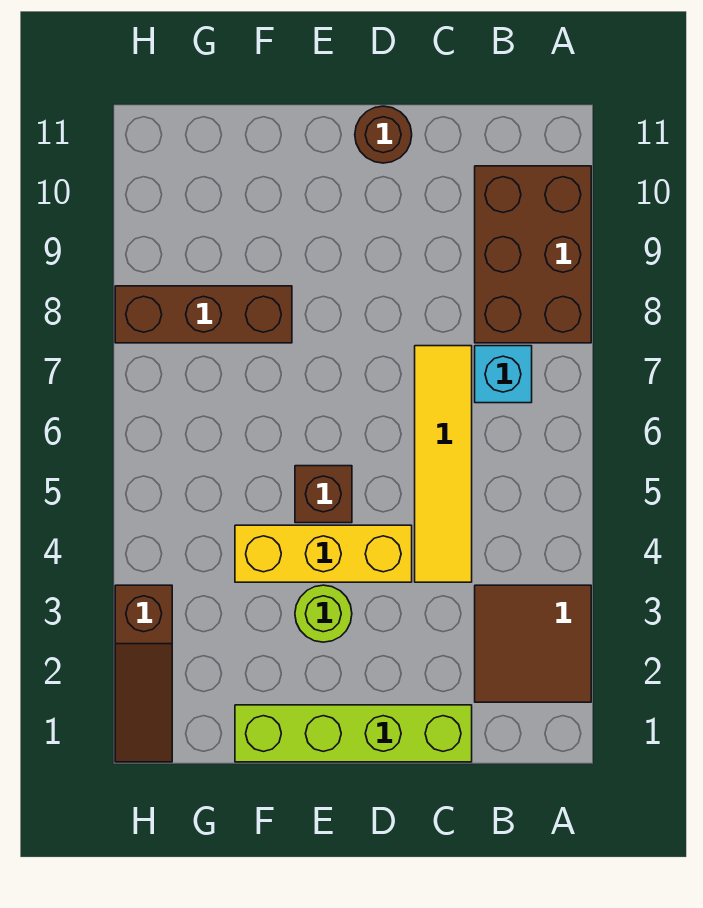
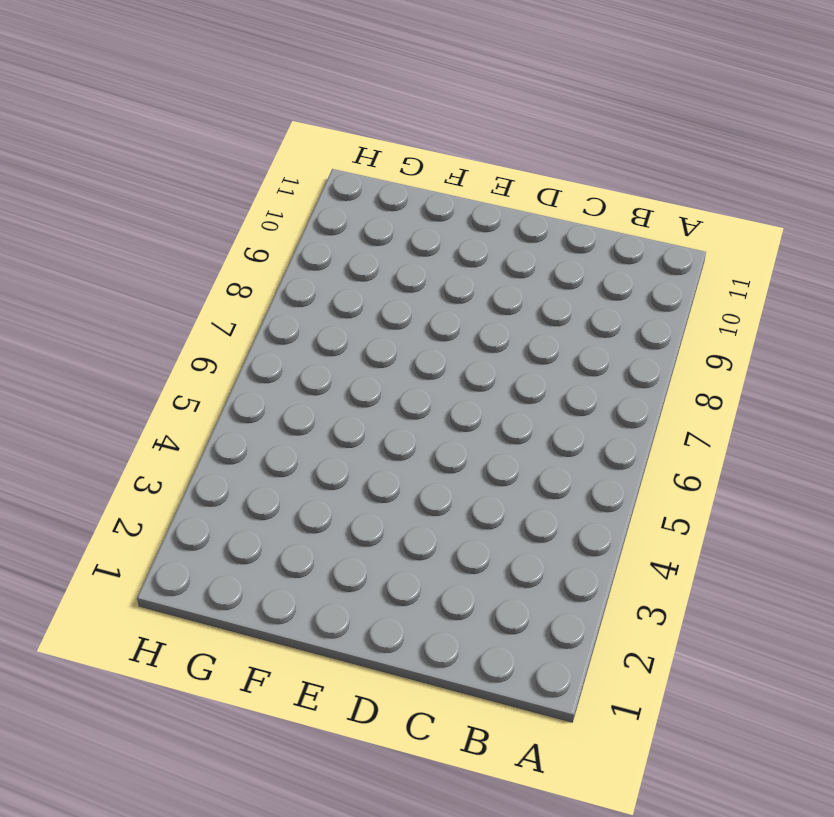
none -> brown tile A2:B3 level 1
none -> brown brick A8:B10 level 1

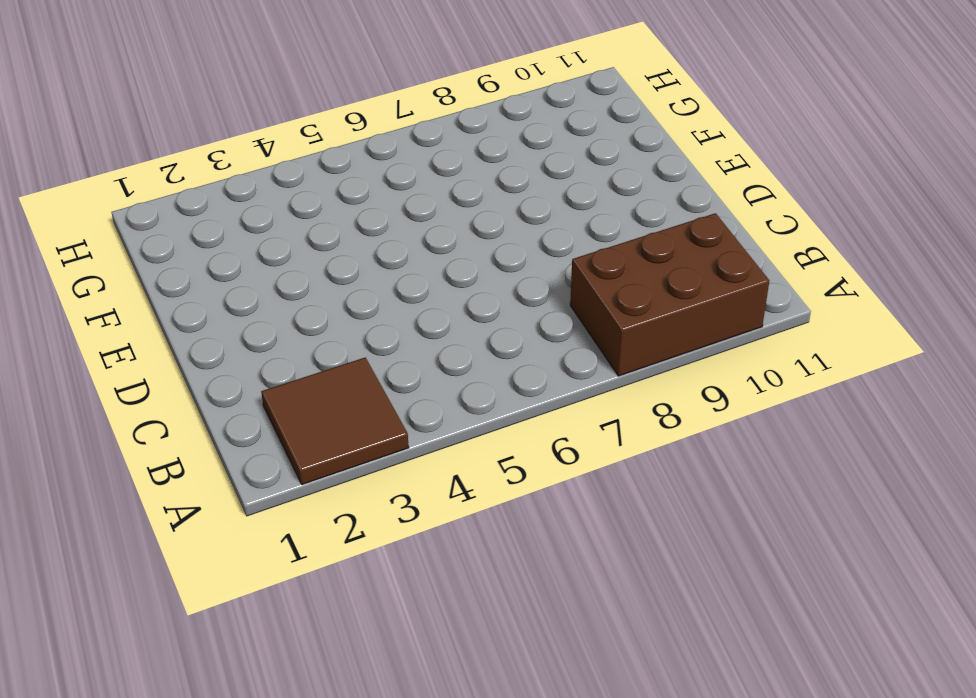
none -> cyan brick B7 level 1
none -> lime brick C1:F1 level 1

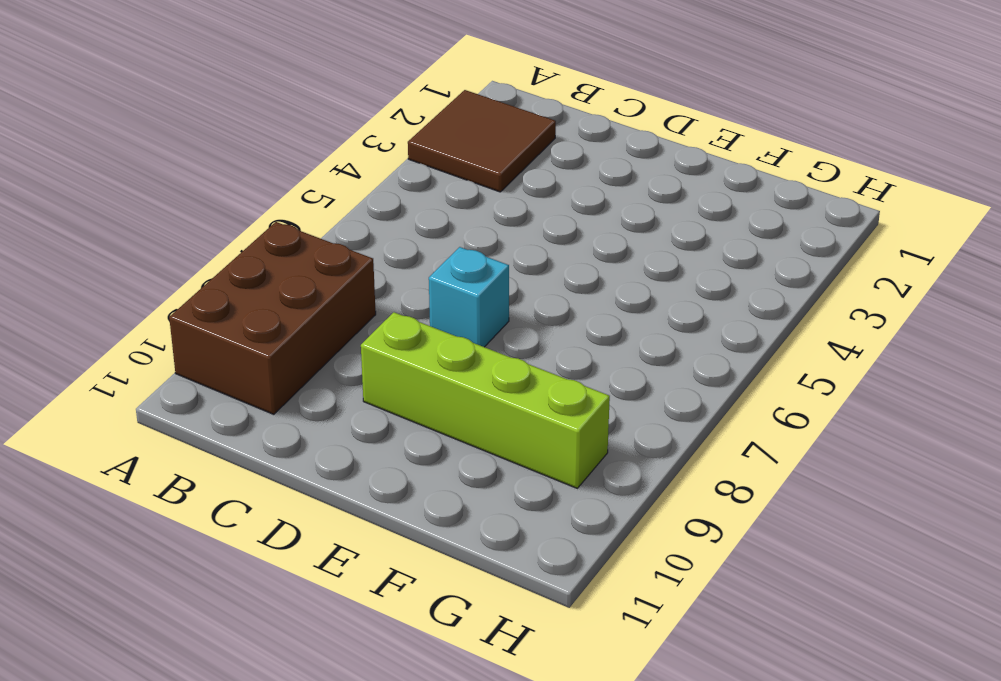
cyan brick D7 level 1 -> cyan brick B7 level 1
lime brick D9:G9 level 1 -> lime brick C1:F1 level 1
none -> yellow tile C4:C7 level 1
none -> yellow brick D4:F4 level 1

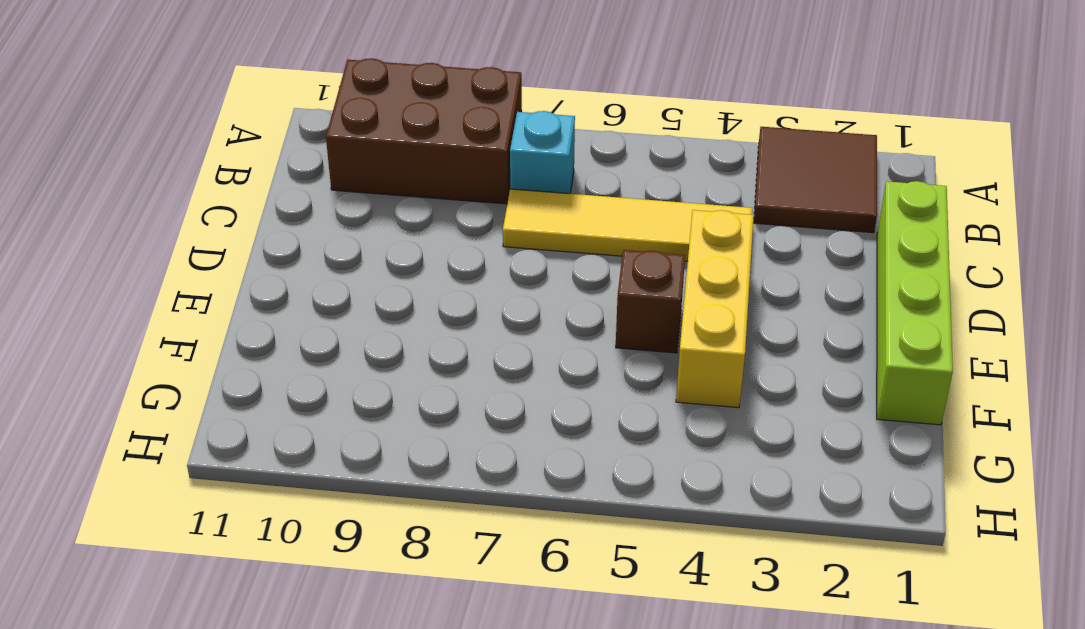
none -> brown round brick D11 level 1
none -> lime round brick E3 level 1

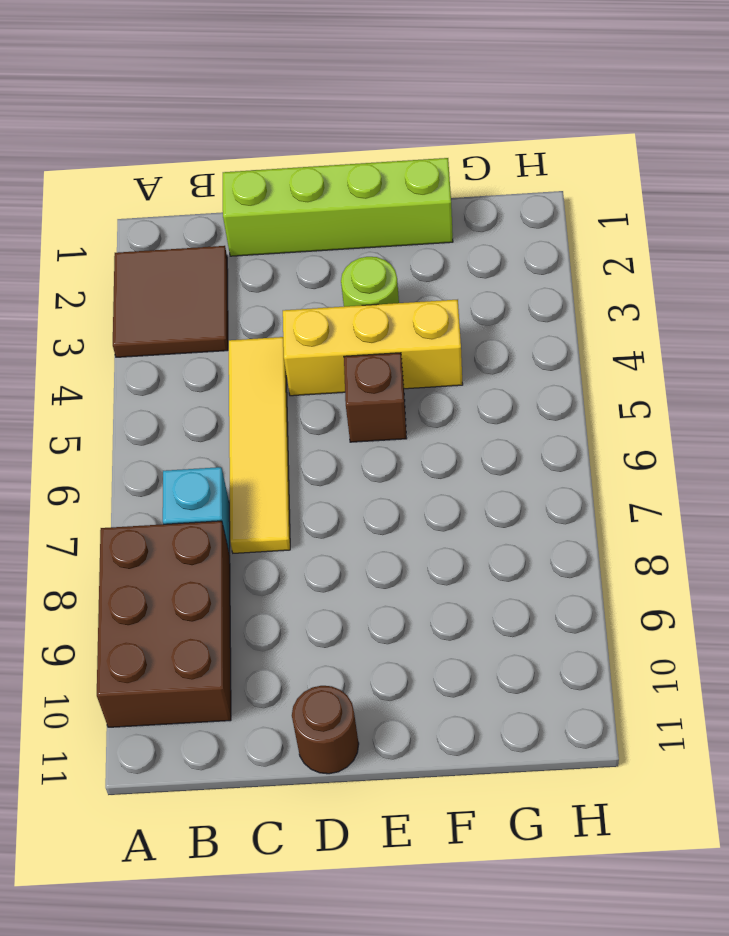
none -> brown brick F8:H8 level 1
none -> brown slope H1:H3 level 1 top 3

